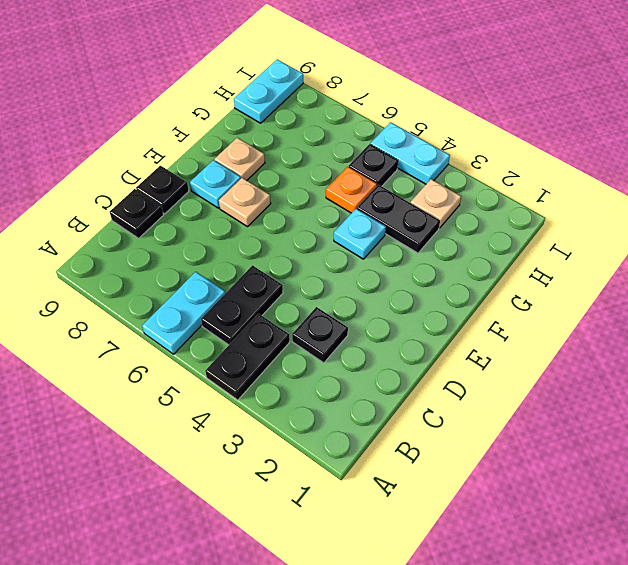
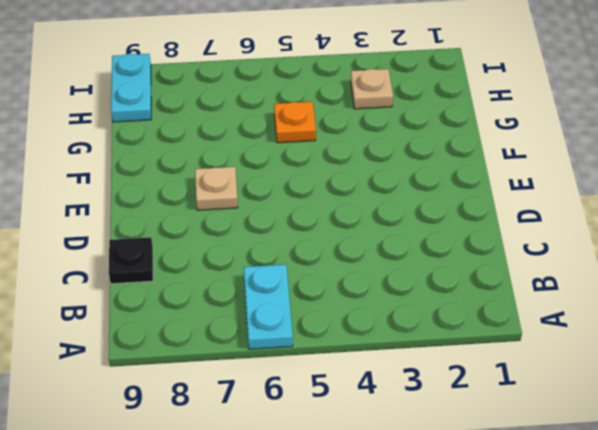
none -> black plate A4:B4 level 1
none -> black plate B5:C5 level 1
none -> black plate C3 level 1

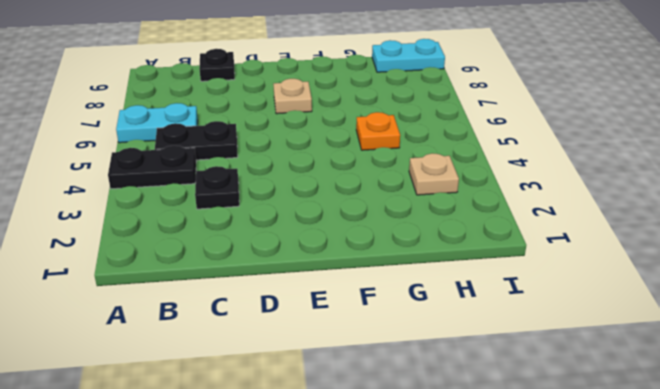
none -> black plate D9 level 1
none -> cyan plate E8 level 1
none -> cyan plate F4 level 1

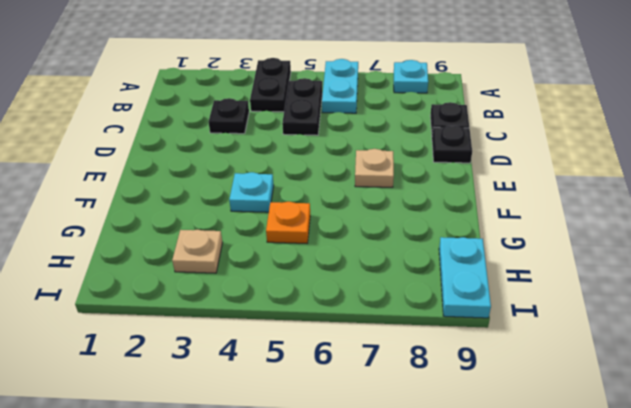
cyan plate A8 level 1 -> cyan plate E8 level 1
none -> tan plate F8 level 1
none -> black plate G3:G4 level 1
none -> black plate H5 level 1

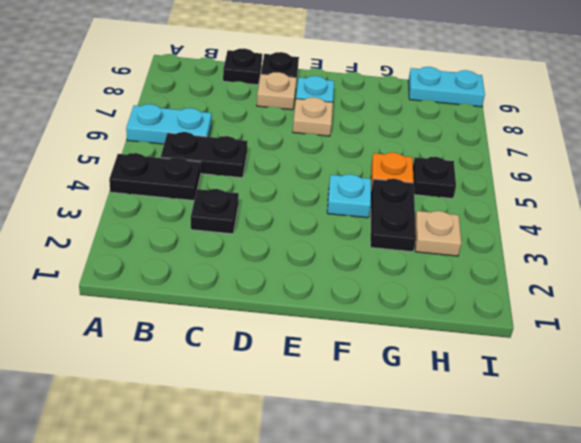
tan plate D8 level 1 -> tan plate F8 level 1
none -> cyan plate I4:I5 level 1

